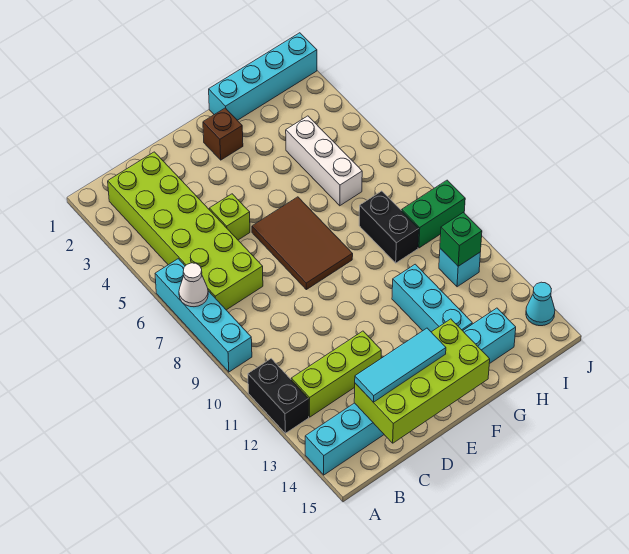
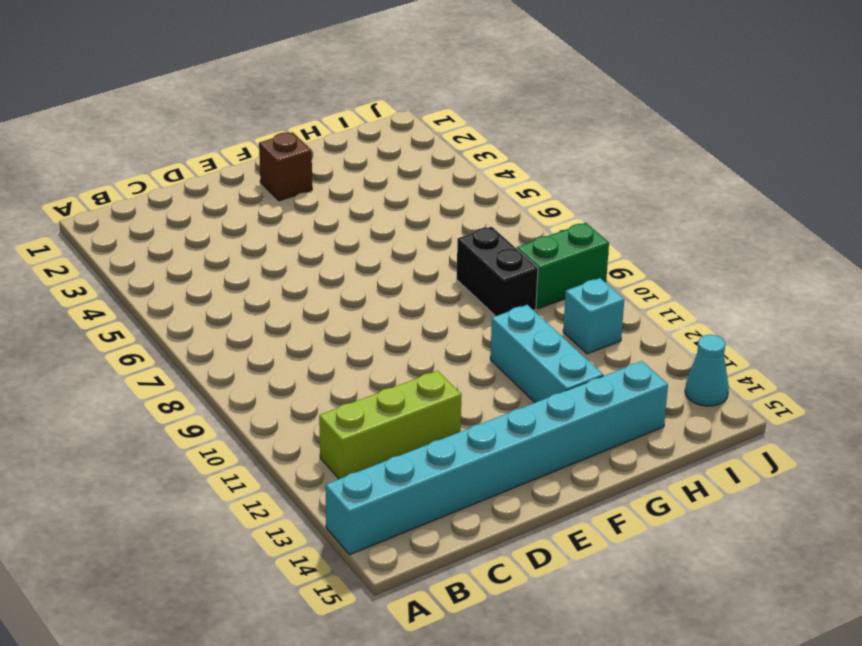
none -> cyan brick A6:A9 level 1
none -> black brick A11:A12 level 1
none -> lime brick B2:C7 level 1

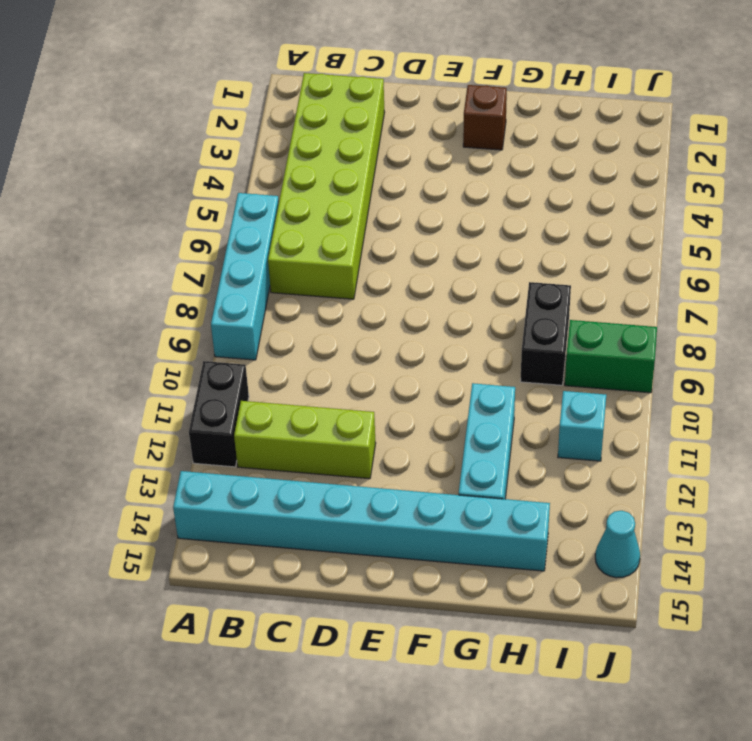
none -> lime brick D5 level 1
none -> brown tile E6:F8 level 1
none -> cyan brick G1:J1 level 1

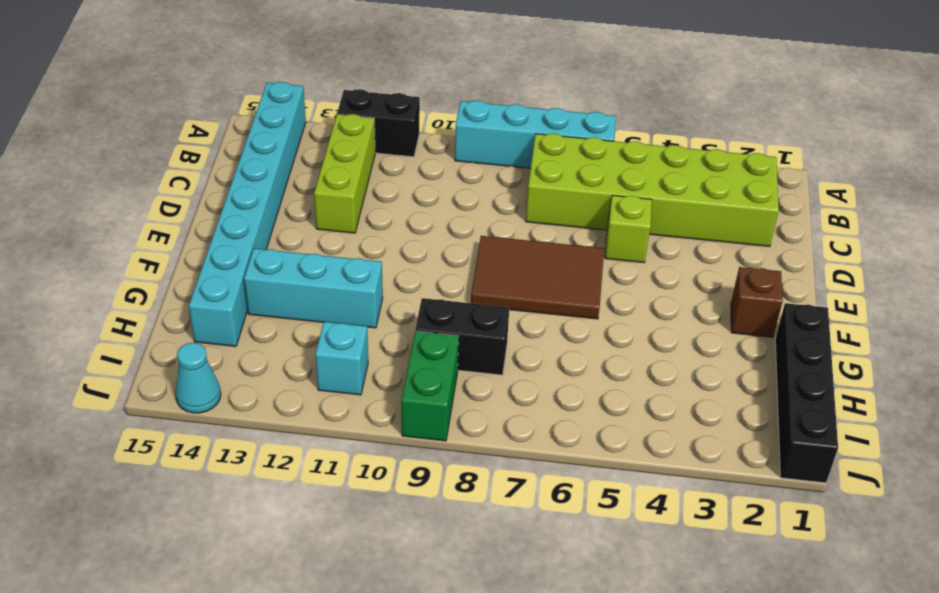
black brick G1:J1 level 1 -> cyan brick G1:J1 level 1
none -> white brick H4:H6 level 1
none -> white cone A7 level 2
none -> lime brick C14:F15 level 2

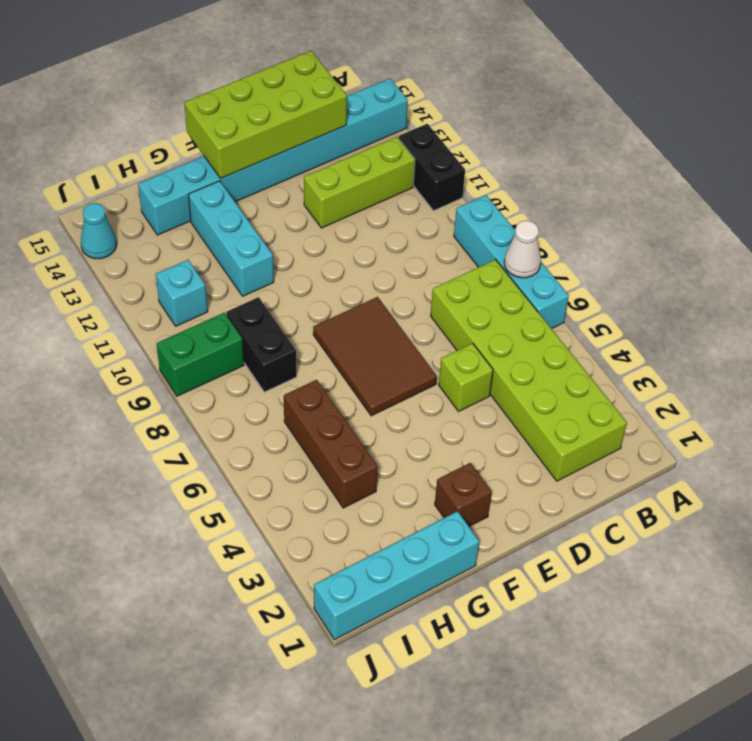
brown brick H4:H6 level 1 -> white brick H4:H6 level 1
none -> green brick I11 level 2
none -> cyan tile C14:E14 level 3

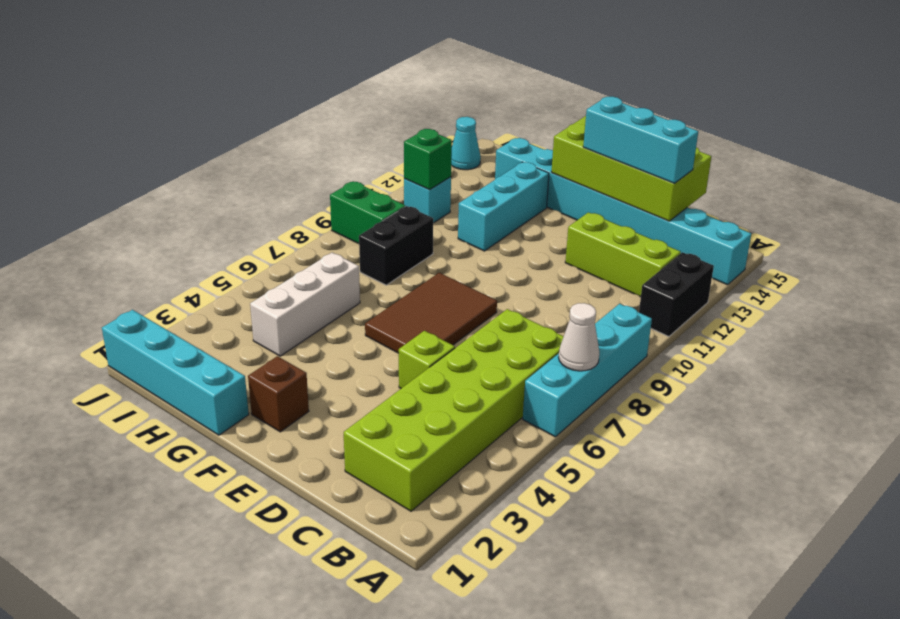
cyan brick C14:E14 level 3 -> cyan tile C14:E14 level 3

